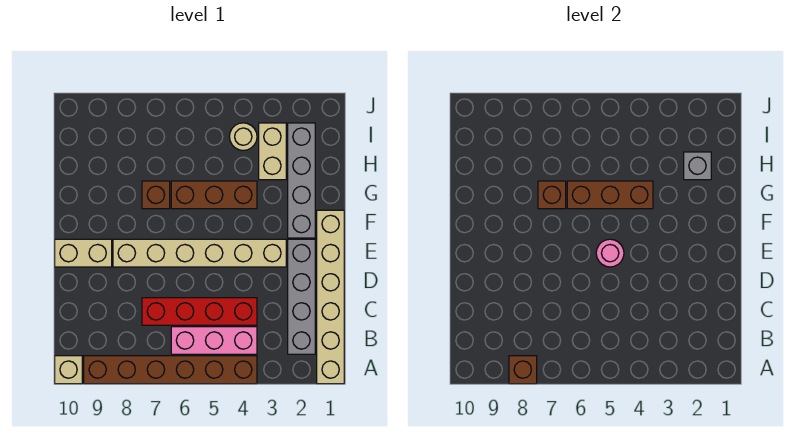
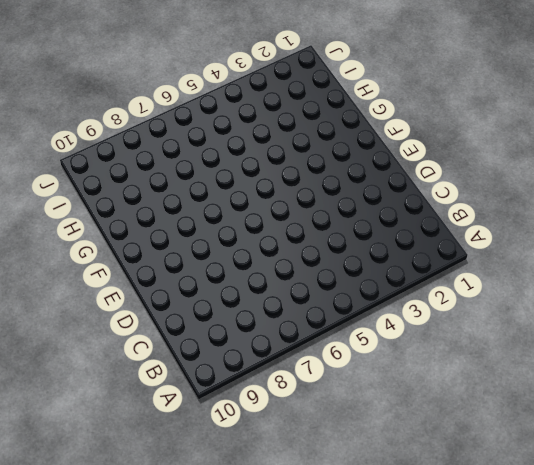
none -> tan brick A1:F1 level 1
none -> brown brick A4:A9 level 1
none -> tan brick A10 level 1

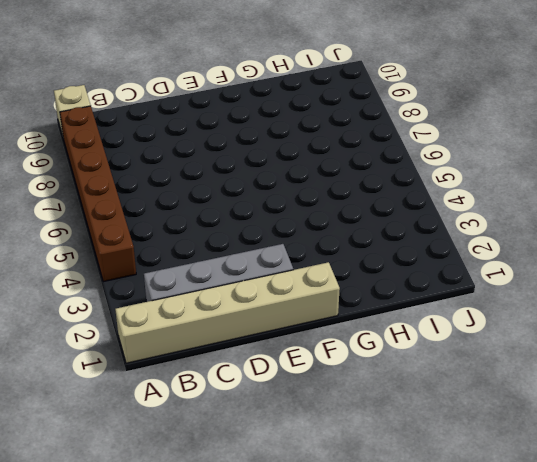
none -> pink brick B4:B6 level 1
none -> red brick C4:C7 level 1
none -> tan brick E3:E8 level 1

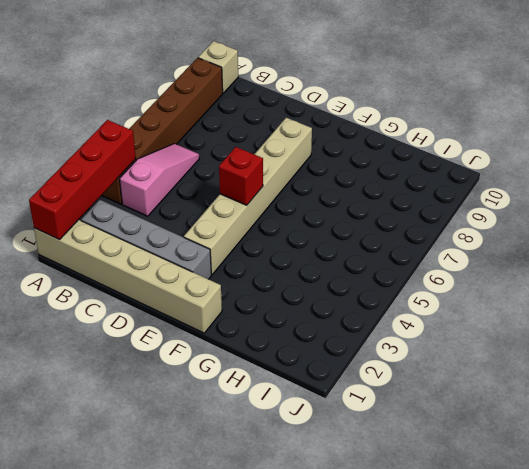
red brick A1:A4 level 2 -> red brick C4:C7 level 1
pink slope B4:B6 level 1 top 4 -> pink brick B4:B6 level 1
red brick E5 level 2 -> pink round brick E5 level 2
none -> tan brick E9:E10 level 1
none -> grey brick F2:I2 level 1
none -> brown brick G4:G6 level 1

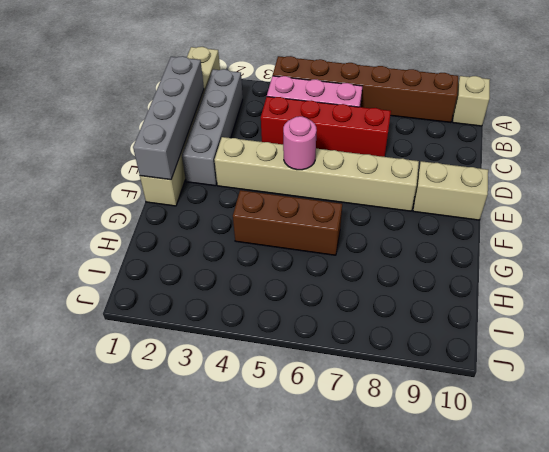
grey brick C1:F1 level 2 -> grey brick F2:I2 level 1
none -> brown brick G7 level 1
none -> tan brick H3:I3 level 1
none -> tan round brick I4 level 1

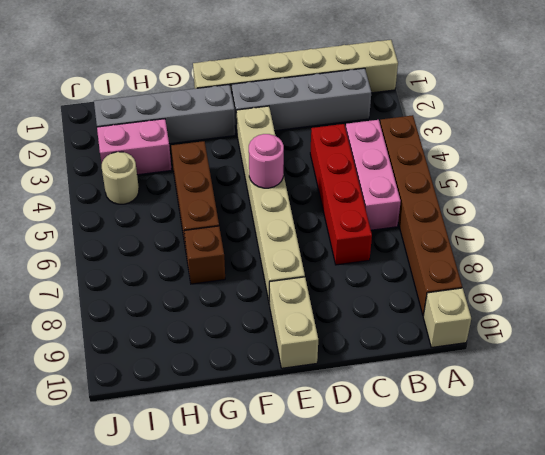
pink brick H3:I3 level 1 -> tan brick H3:I3 level 1
none -> brown brick A8 level 2
none -> brown brick G4:G6 level 2
none -> brown brick G7 level 2

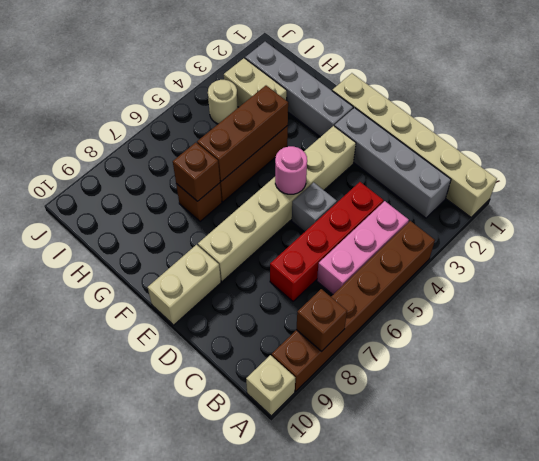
grey brick D5 level 1 -> grey brick H2 level 2

